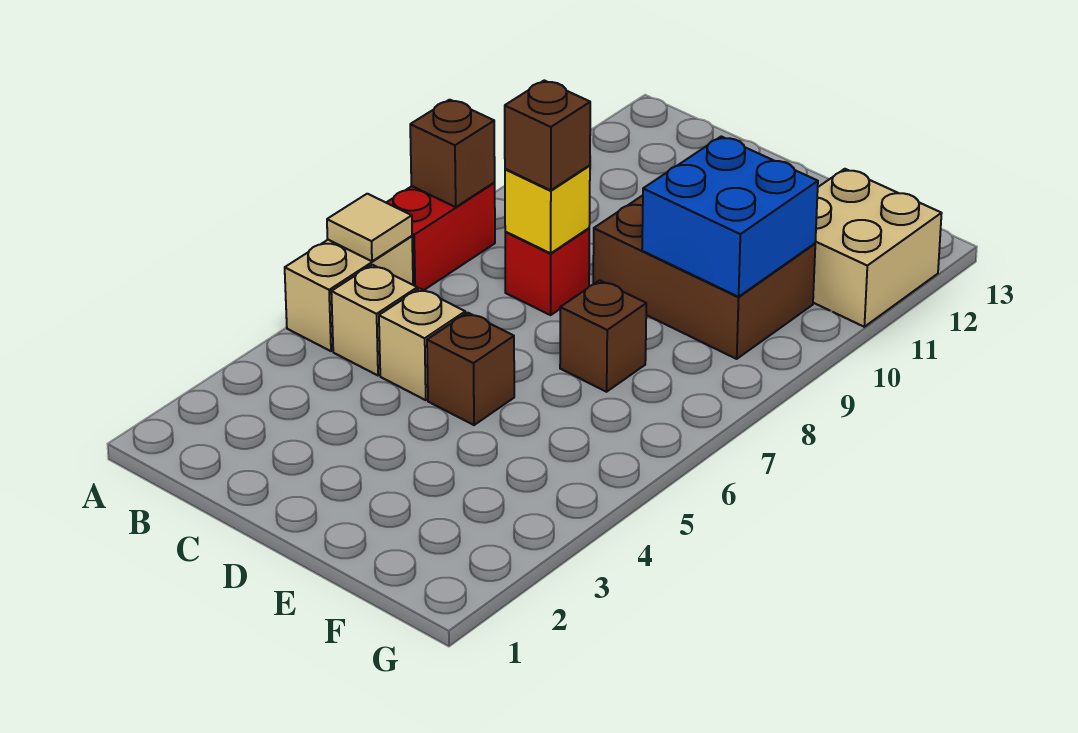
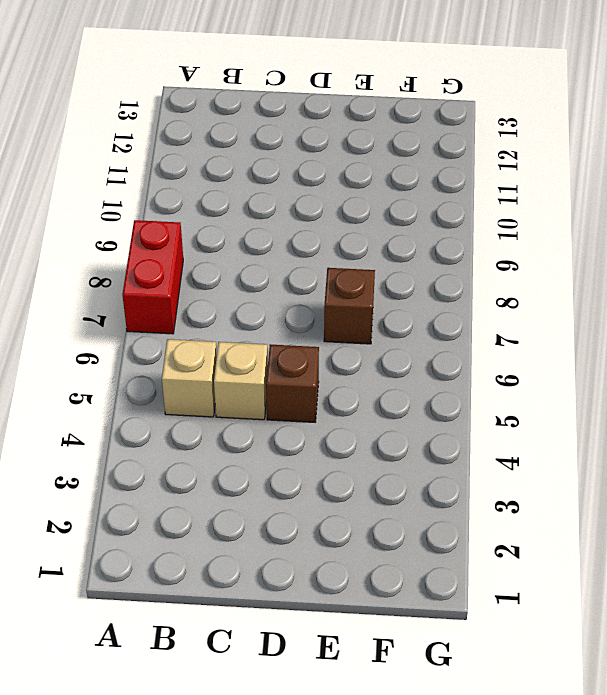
none -> tan brick A5:A6 level 1
none -> red brick C8 level 1
none -> brown brick D9:F10 level 1

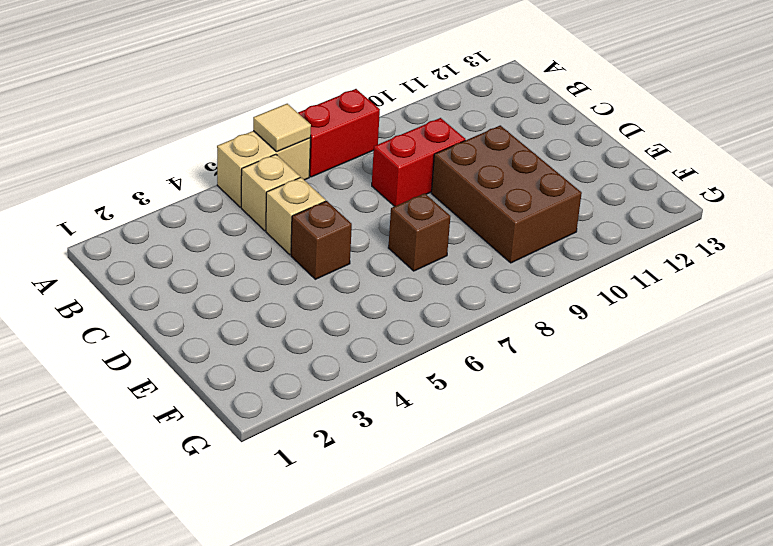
red brick C8:C9 level 1 -> red brick C8 level 1
none -> tan brick F11:G12 level 1
none -> brown brick A8 level 2
none -> yellow brick C8 level 2

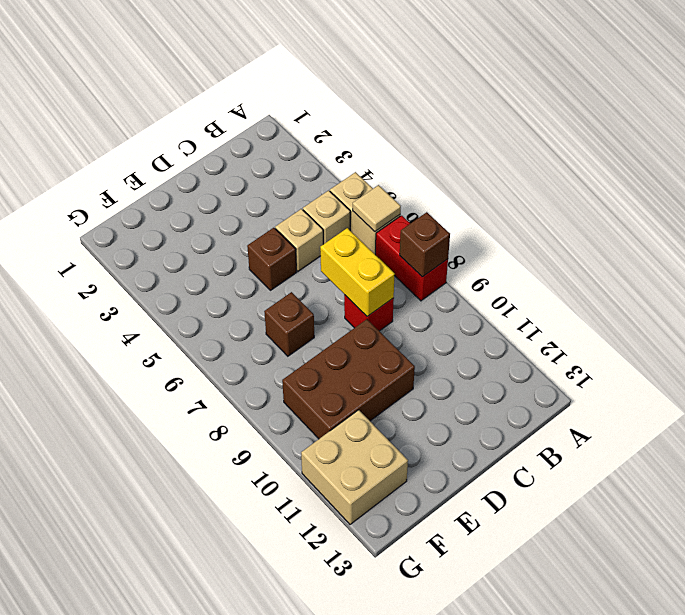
yellow brick C7:C8 level 2 -> yellow brick C8 level 2
none -> blue brick E9:F10 level 2
none -> brown brick C8 level 3

